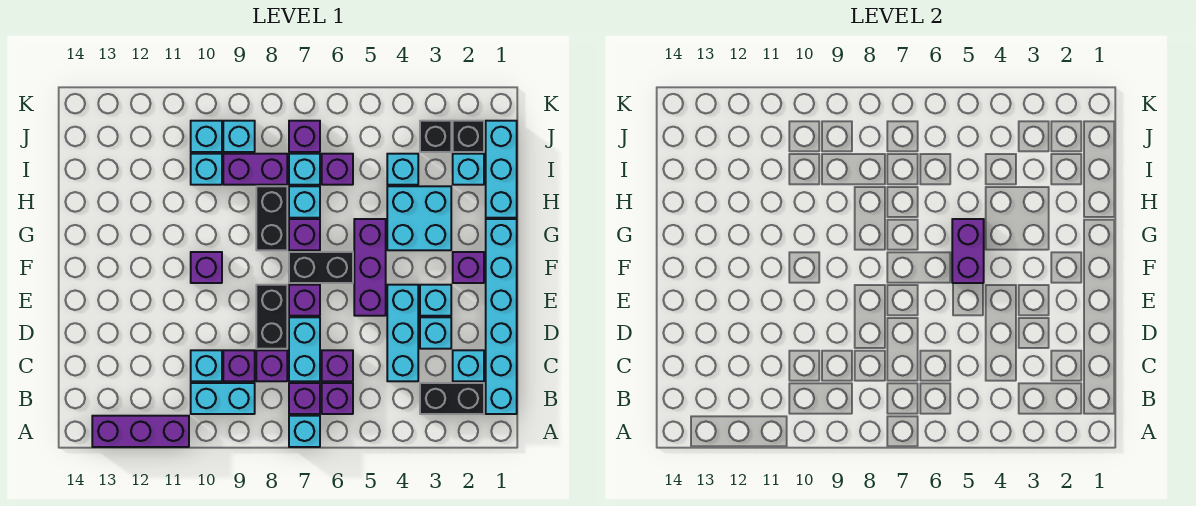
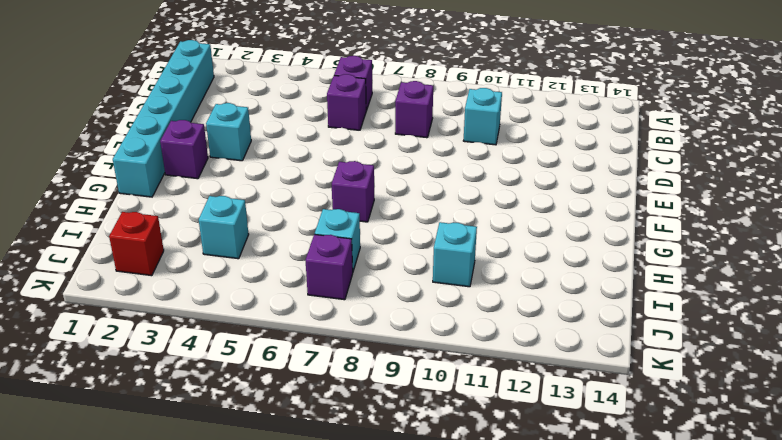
red brick J2 level 1 -> black brick J2 level 1
none -> cyan brick A7 level 1
none -> purple brick A11:A13 level 1
none -> black brick B2:B3 level 1
none -> purple brick B7 level 1

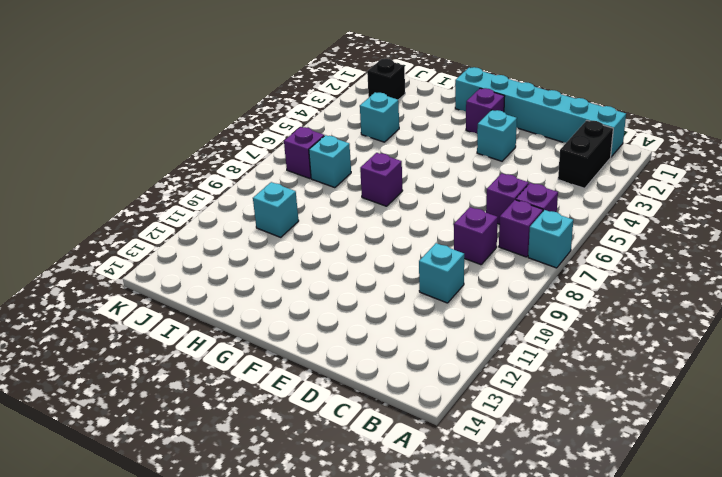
none -> purple brick A11:A13 level 1
none -> cyan brick B9:B10 level 1
none -> cyan brick C2 level 1
none -> cyan brick C4:E4 level 1

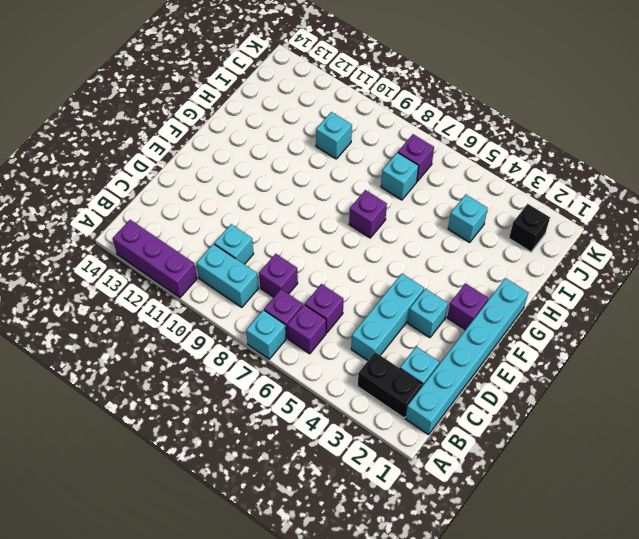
none -> cyan brick C7:D7 level 1
none -> purple brick C9 level 1
none -> cyan brick D3 level 1
none -> black brick D8:E8 level 1

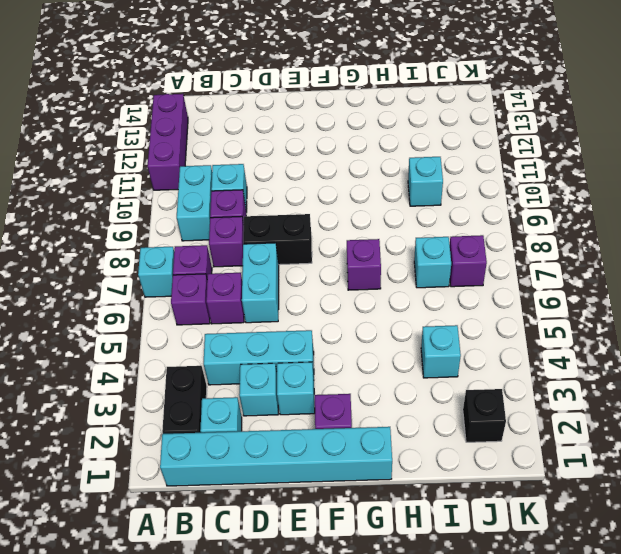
cyan brick D6:D7 level 1 -> cyan brick C7:D7 level 1
none -> purple brick E5:G5 level 1
none -> purple brick E7 level 1
none -> black brick F6:F7 level 1
none -> purple brick F10 level 1

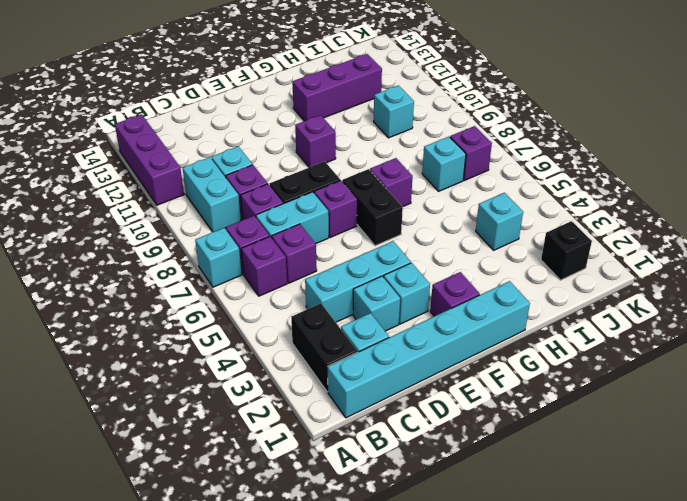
purple brick G12:I12 level 1 -> purple brick E5:G5 level 1
none -> cyan brick G3:H4 level 1
none -> black brick G8:H8 level 1
none -> cyan brick H1:J1 level 1
none -> cyan brick H7 level 1

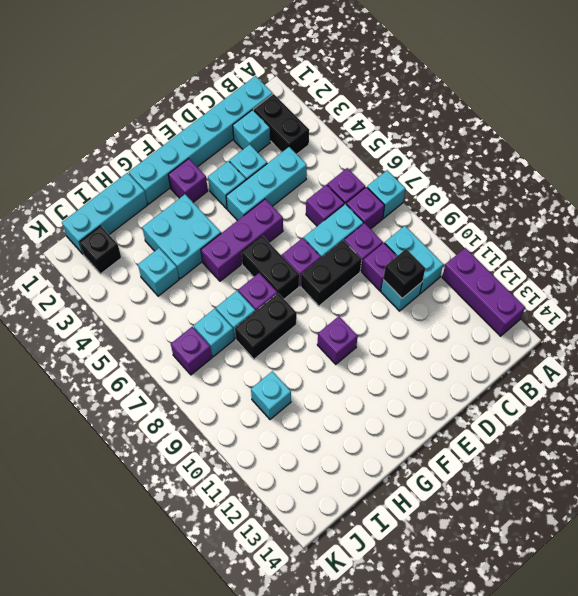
black brick C10 level 2 -> black brick J3 level 1
none -> cyan brick I2 level 1
none -> purple brick I6 level 1
none -> purple brick I8:I9 level 1
none -> cyan brick J9 level 1

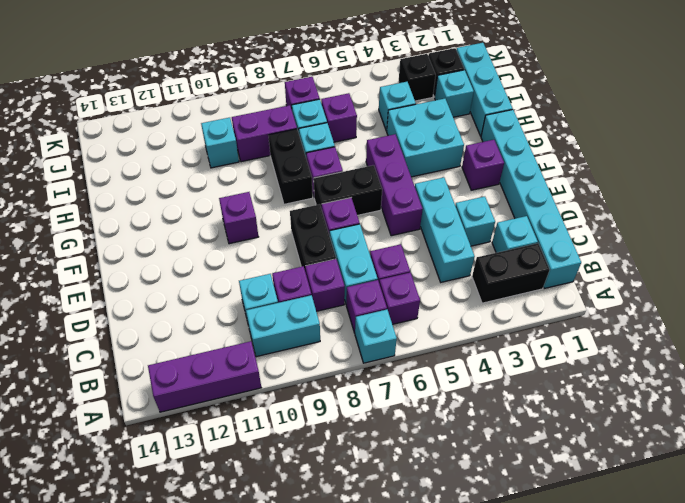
none -> cyan brick E3 level 1
none -> cyan brick J9 level 1
none -> cyan brick J10 level 1
none -> purple brick F5:G5 level 2

